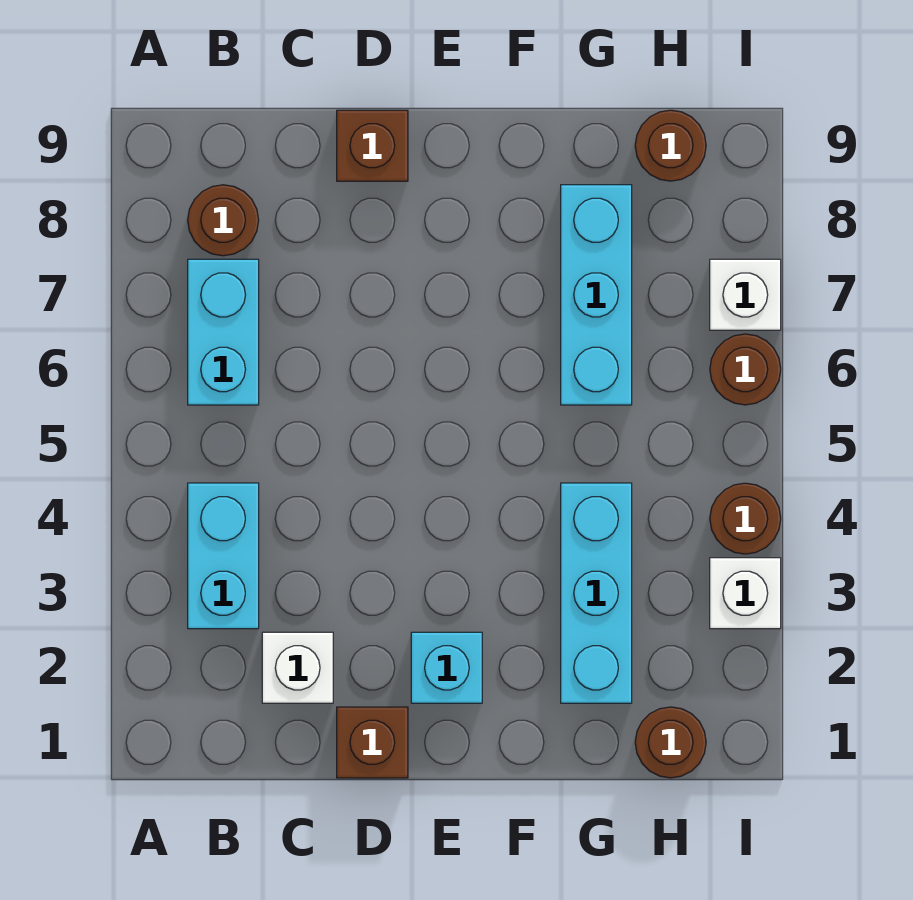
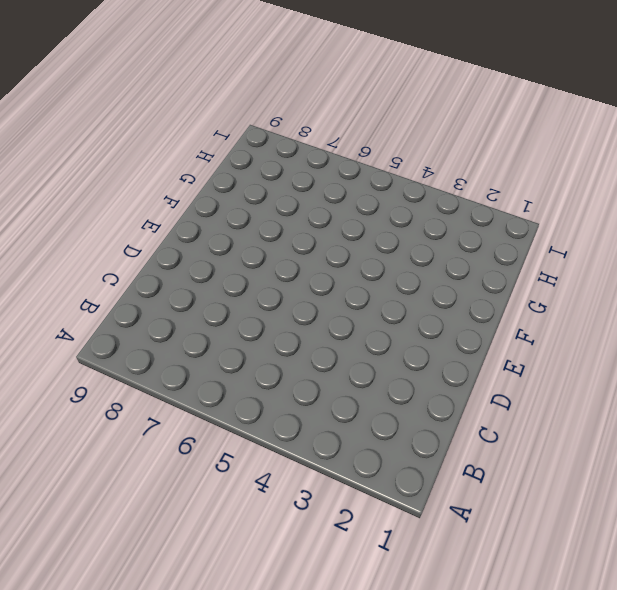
none -> cyan brick B3:B4 level 1
none -> cyan brick B6:B7 level 1
none -> brown round brick B8 level 1

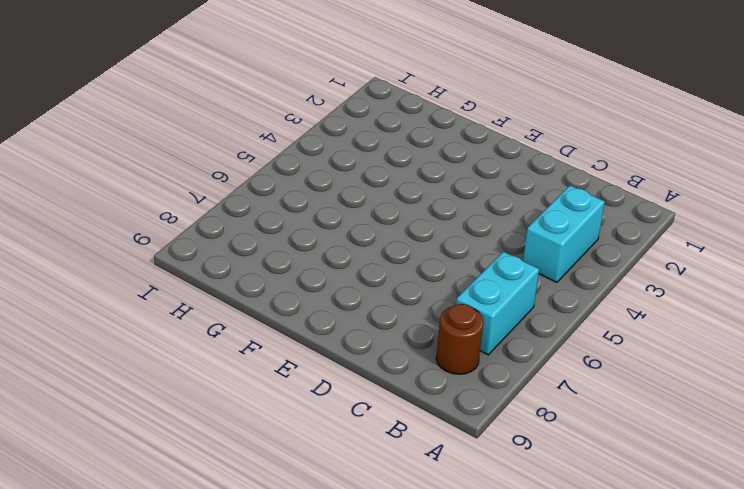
none -> white brick C2 level 1
none -> brown brick D1 level 1
none -> brown brick D9 level 1

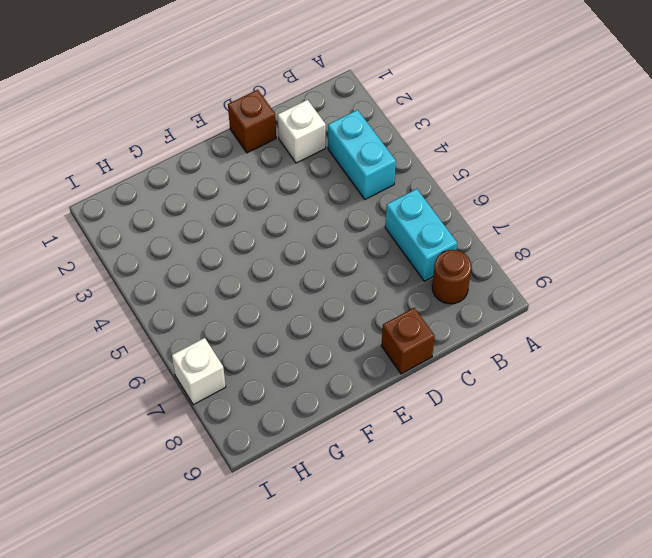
none -> cyan brick E2 level 1
none -> cyan brick G2:G4 level 1
none -> cyan brick G6:G8 level 1

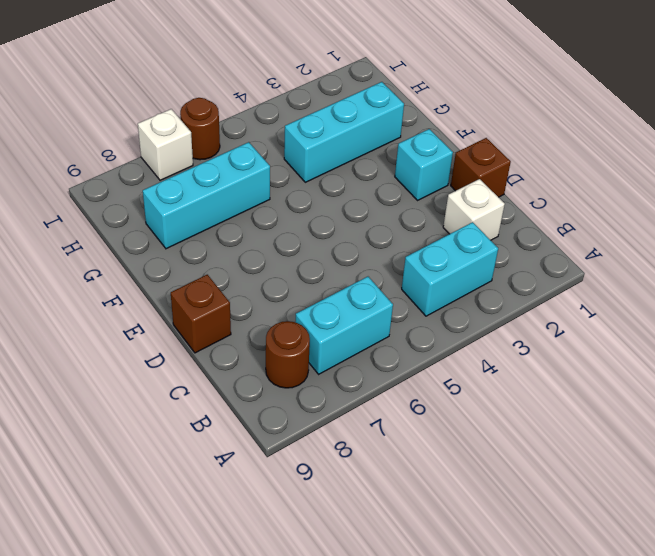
none -> brown round brick H1 level 1
none -> brown round brick H9 level 1
none -> white brick I3 level 1

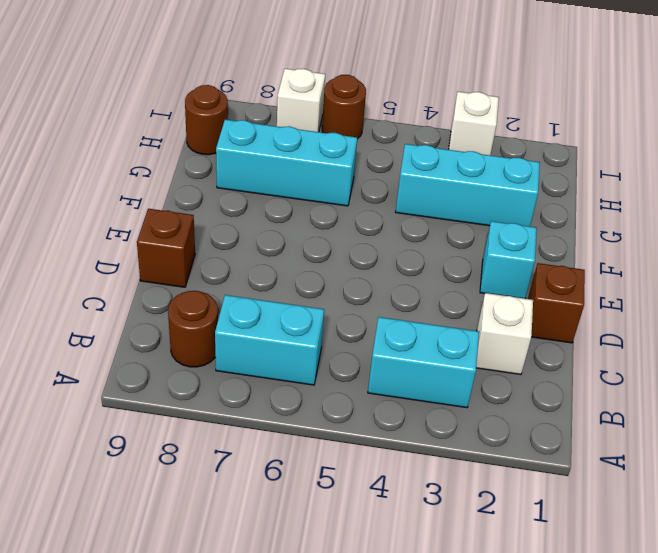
none -> brown round brick H1 level 1
none -> brown round brick I4 level 1

